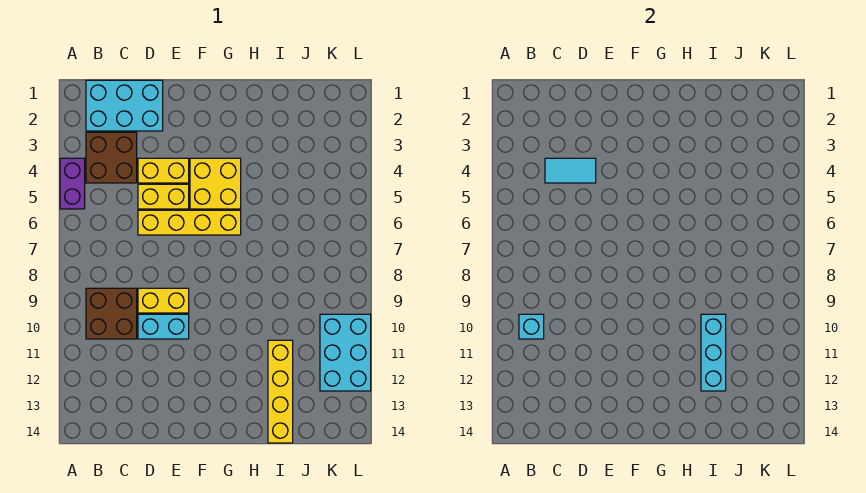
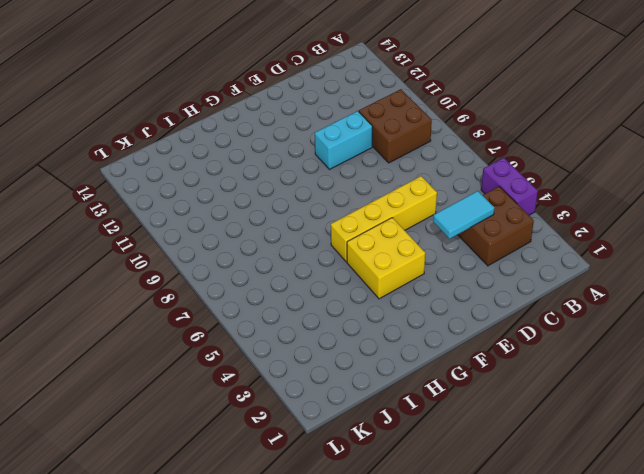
none -> cyan brick B1:D2 level 1
none -> yellow brick D4:E4 level 1
none -> yellow brick D5:E5 level 1

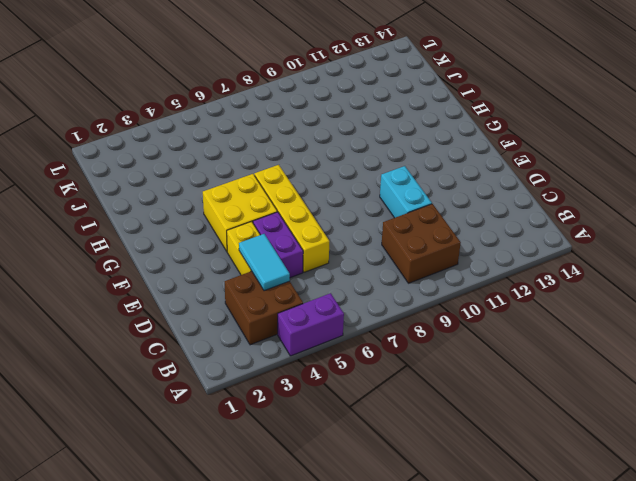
purple brick D5:E5 level 1 -> yellow brick D5:E5 level 1
none -> cyan brick B1:D2 level 1
none -> yellow brick D9:E9 level 1
none -> yellow brick I11:I14 level 1

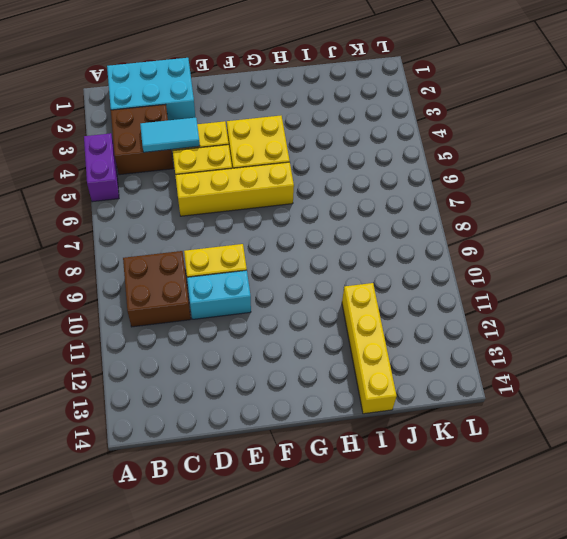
none -> cyan brick K10:L12 level 1
none -> cyan brick B10 level 2
none -> cyan brick I10:I12 level 2

